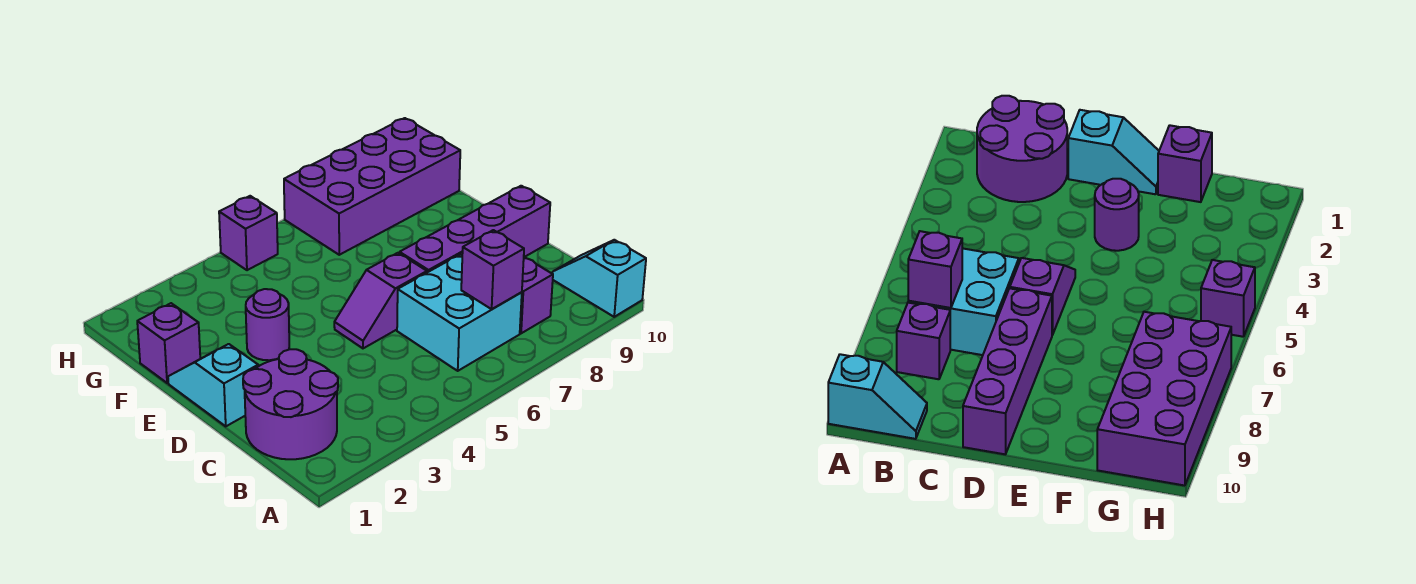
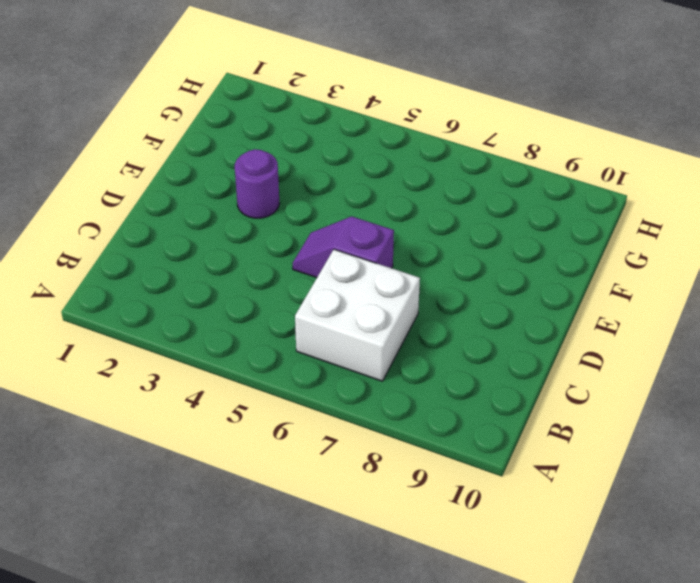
white brick B6:C7 level 1 -> cyan brick B6:C7 level 1
none -> cyan slope A10:B10 level 1 top A
none -> purple round brick B1:C2 level 1
none -> purple brick B8 level 1

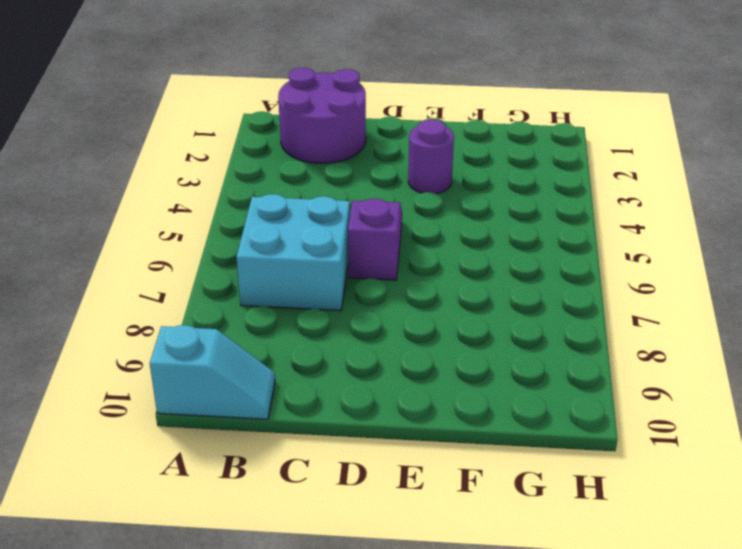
none -> purple brick B8 level 1
none -> cyan slope D1:E1 level 1 top D
none -> purple brick D7:D10 level 1

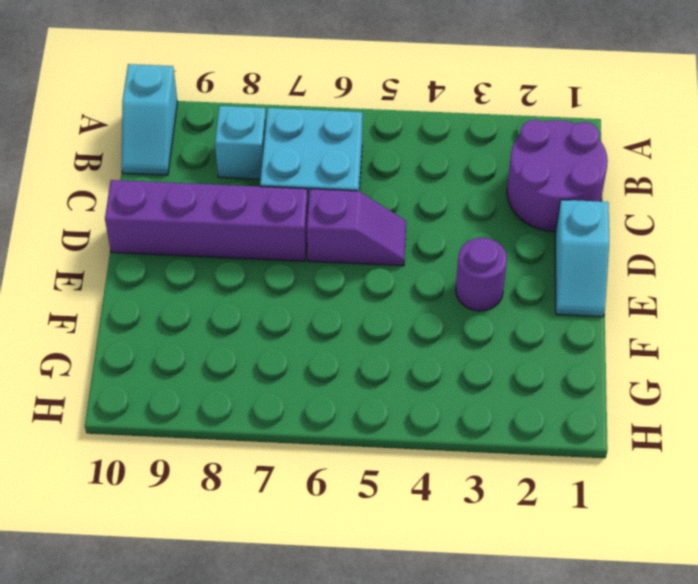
cyan brick B8 level 1 -> purple brick B8 level 1
none -> purple brick F1 level 1
none -> purple brick G7:H10 level 1
none -> purple brick H5 level 1

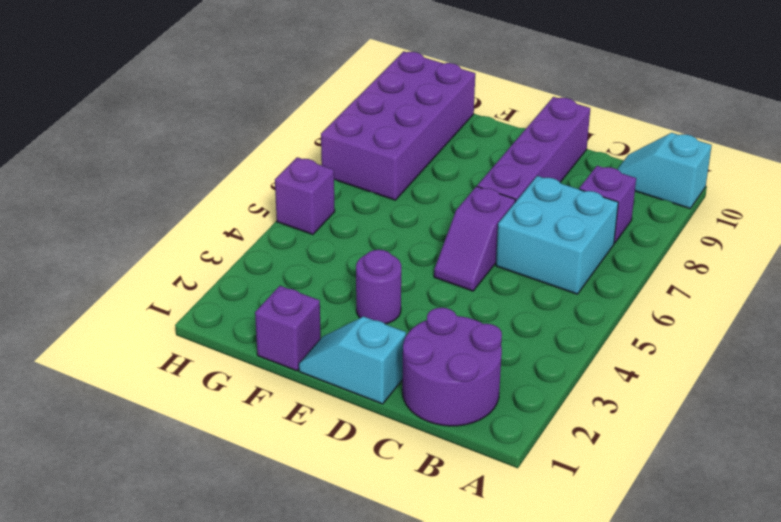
none -> purple brick B7 level 2

